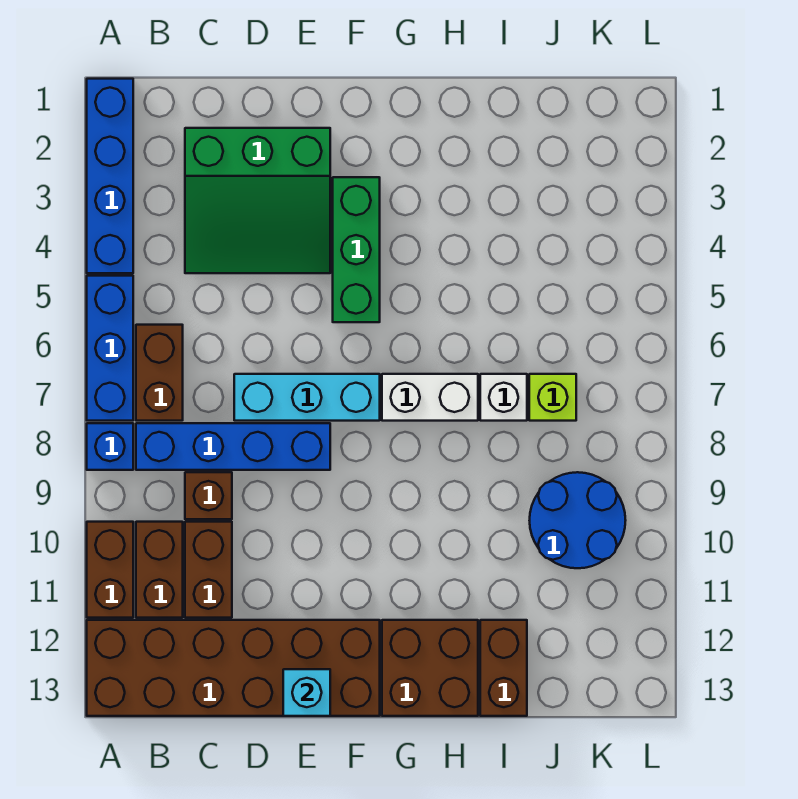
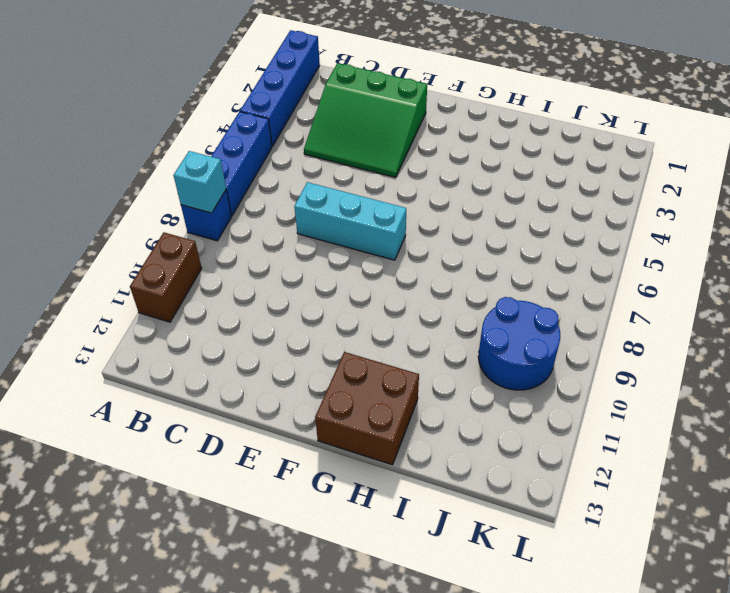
cyan brick A8 level 2 -> cyan brick E13 level 2
none -> brown brick A12:F13 level 1
none -> brown brick B6:B7 level 1
none -> blue brick B8:E8 level 1

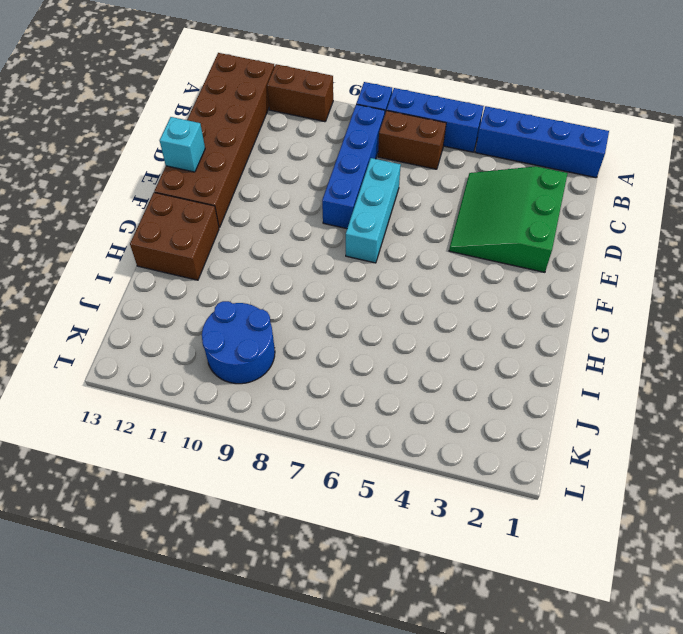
none -> brown brick B10:B11 level 1
none -> brown brick C9 level 1
none -> brown brick C10:C11 level 1

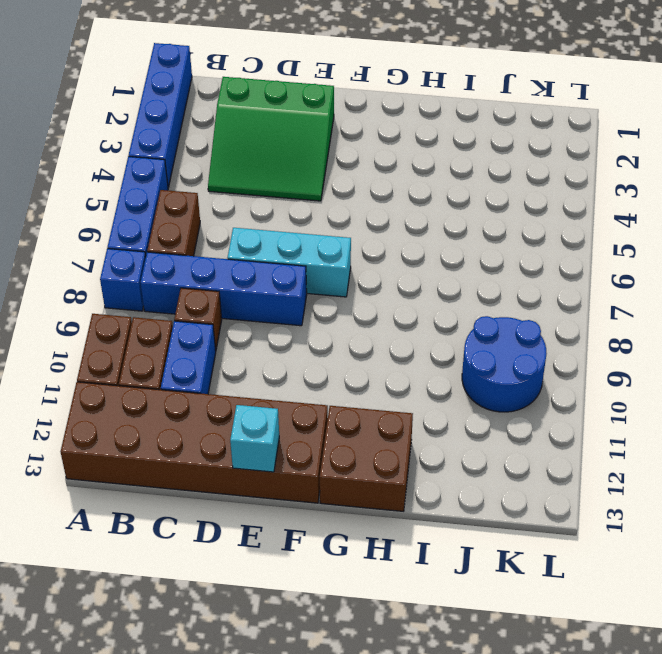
blue brick C10:C11 level 1 -> brown brick C10:C11 level 1
none -> green brick F3:F5 level 1
none -> white brick G7:H7 level 1
none -> white brick I7 level 1

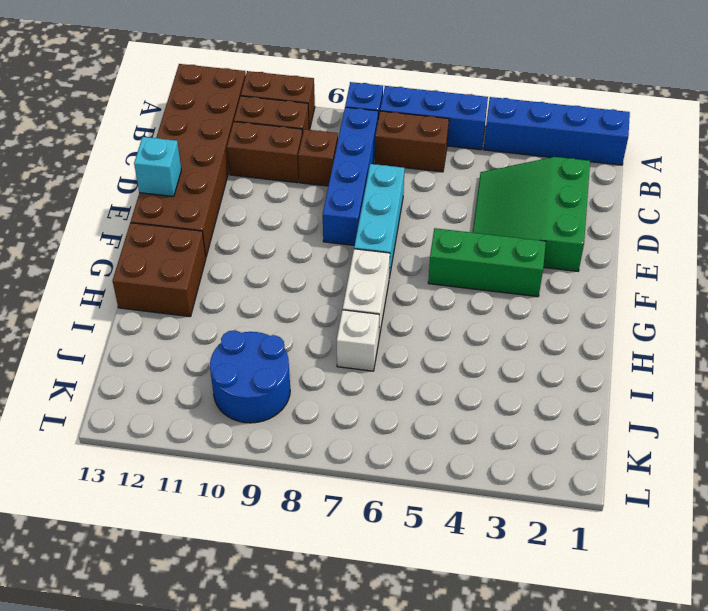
none -> brown brick I12:I13 level 1
none -> lime brick J7 level 1

